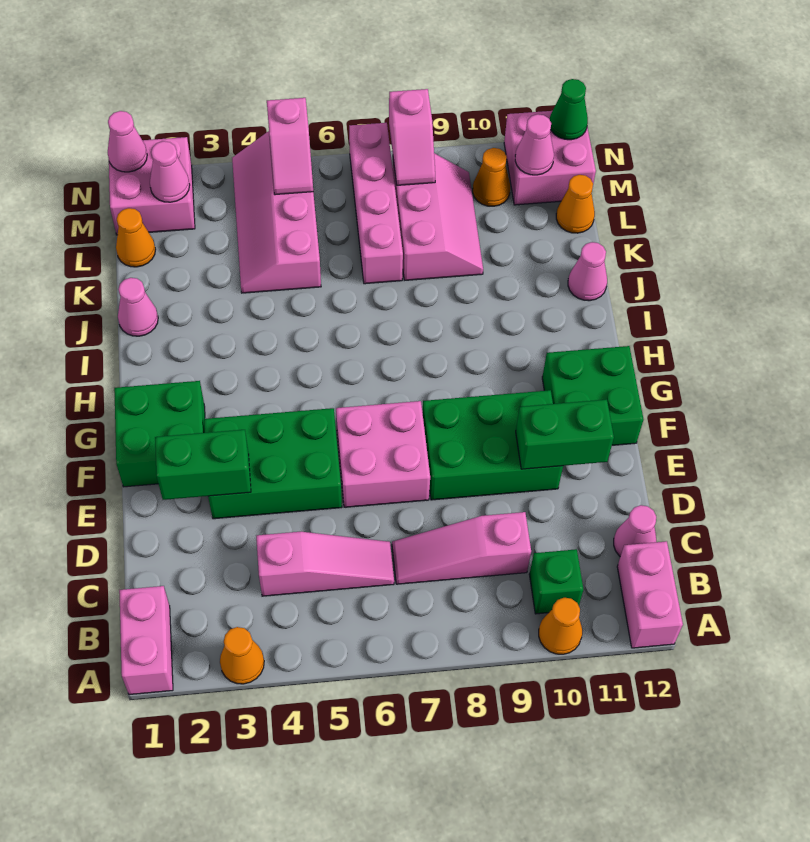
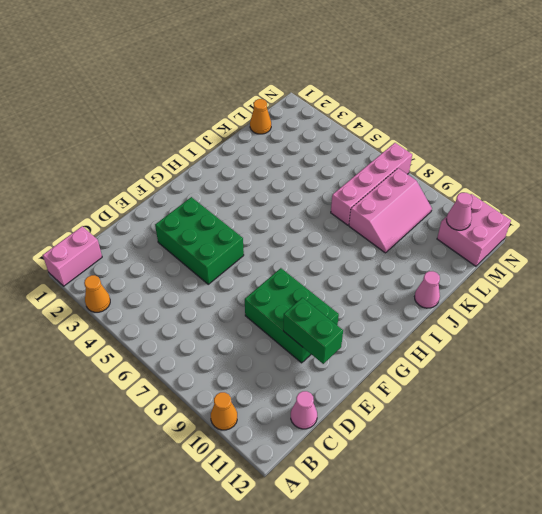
none -> pink brick A12:B12 level 1
none -> green brick B10 level 1
none -> pink slope C4:C6 level 1 top 4
none -> pink slope C7:C9 level 1 top 9

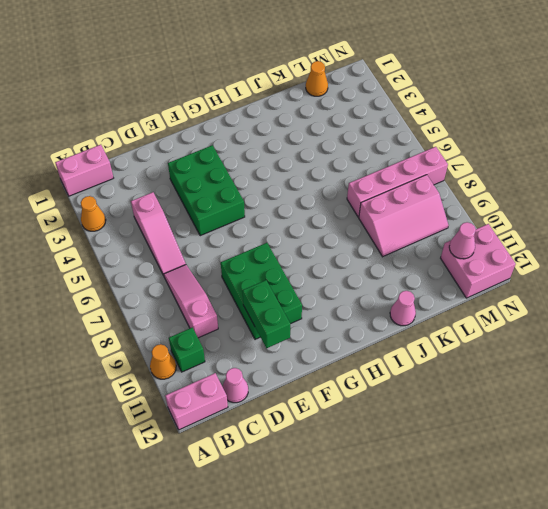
none -> pink brick E6:F7 level 1
none -> green brick F1:G2 level 1
none -> green brick F11:G12 level 1
none -> pink cone J1 level 1

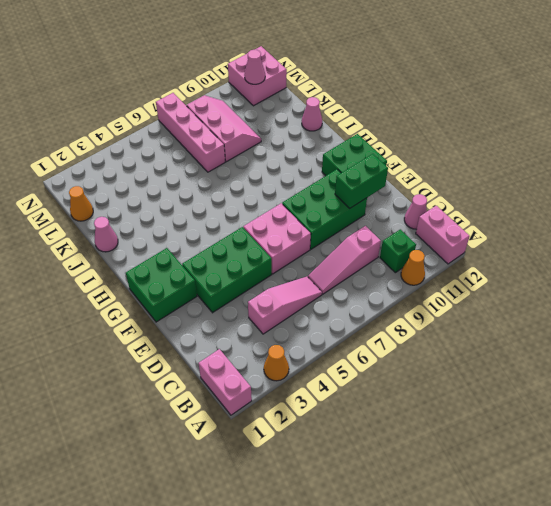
none -> pink slope K4:N5 level 1 top 5
none -> orange cone L12 level 1
none -> pink brick M1:N2 level 1
none -> orange cone M10 level 1

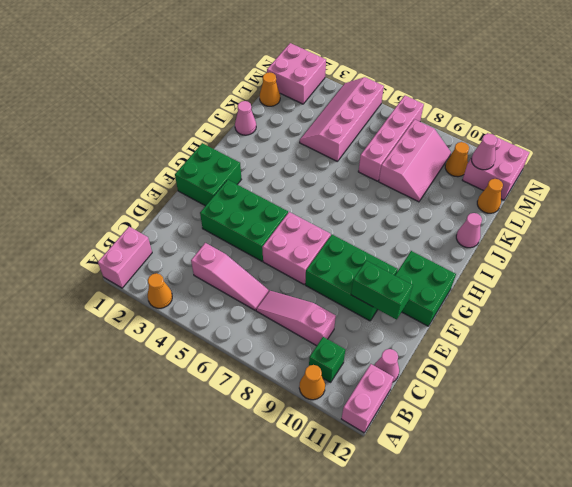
none -> green brick E2:E3 level 2
none -> pink cone M2 level 2
none -> pink slope M5:N5 level 2 top N
none -> pink slope M8:N8 level 2 top N

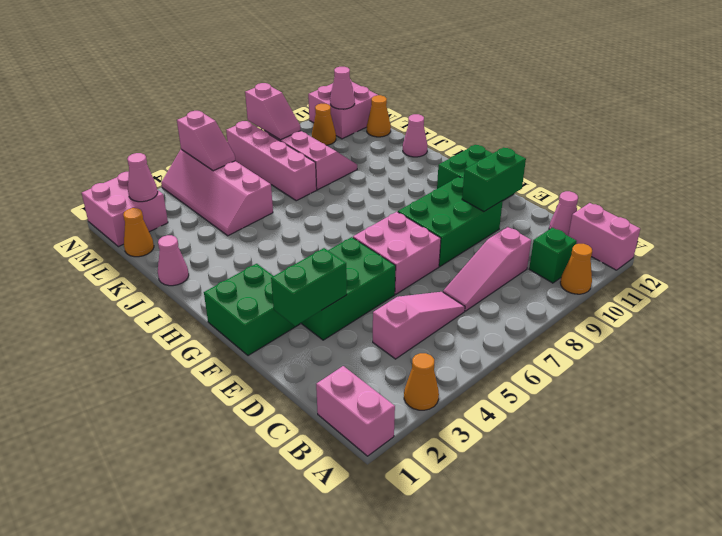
none -> pink cone N1 level 2
none -> green cone N12 level 2

